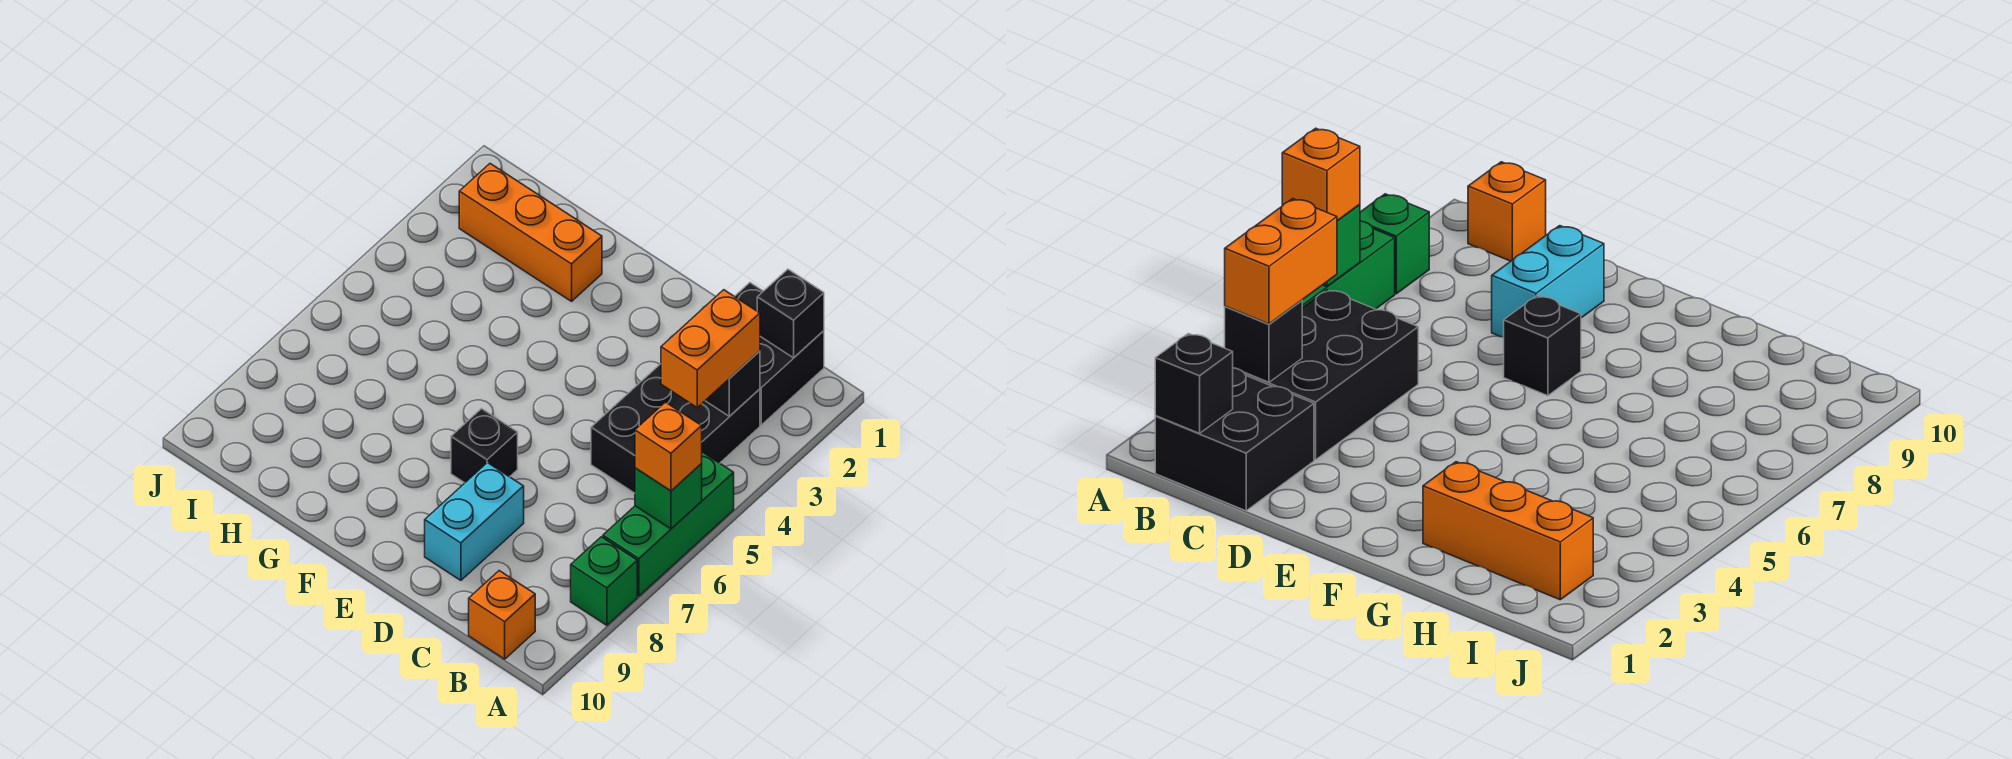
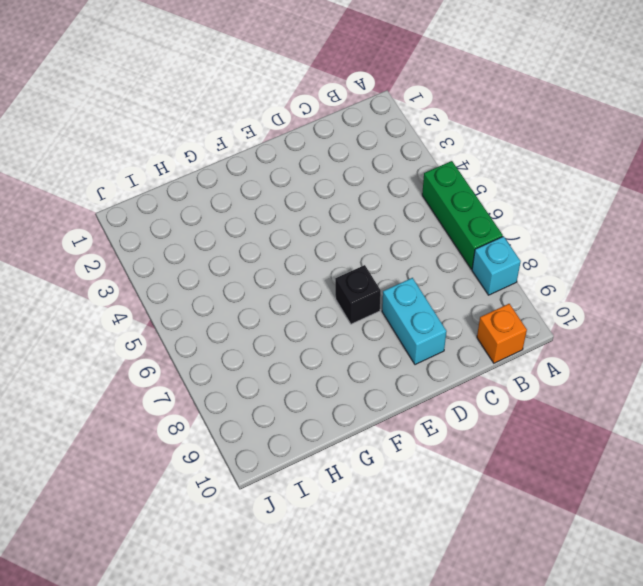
cyan brick A8 level 1 -> green brick A8 level 1
none -> black brick B1:C2 level 1
none -> black brick B3:C5 level 1
none -> orange brick G2:I2 level 1

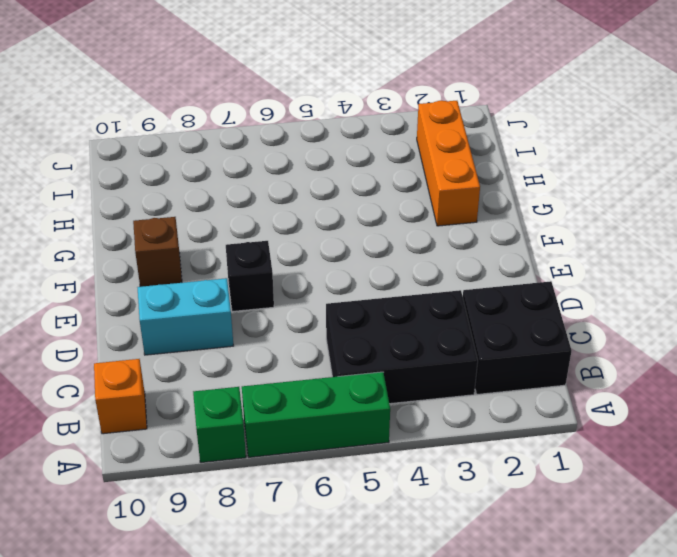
brown brick F9 level 1 -> none
none -> green brick A6 level 2
none -> black brick B1 level 2
none -> black brick B3 level 2

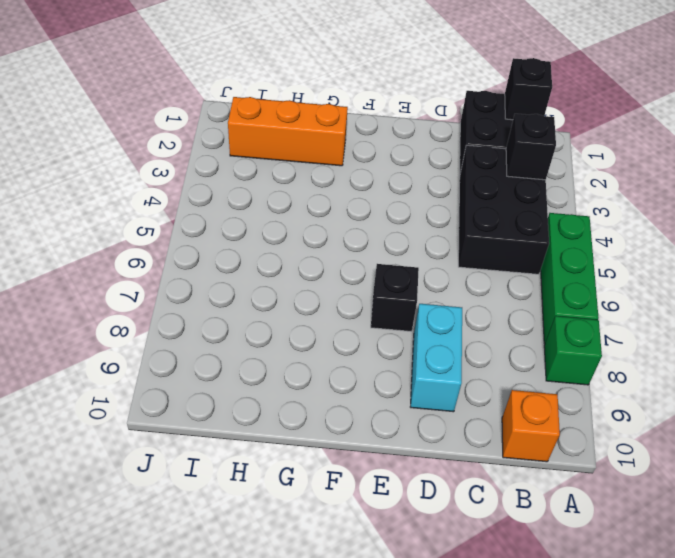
none -> green brick A6 level 2
none -> orange brick A6 level 3
none -> orange brick B3:B4 level 3

